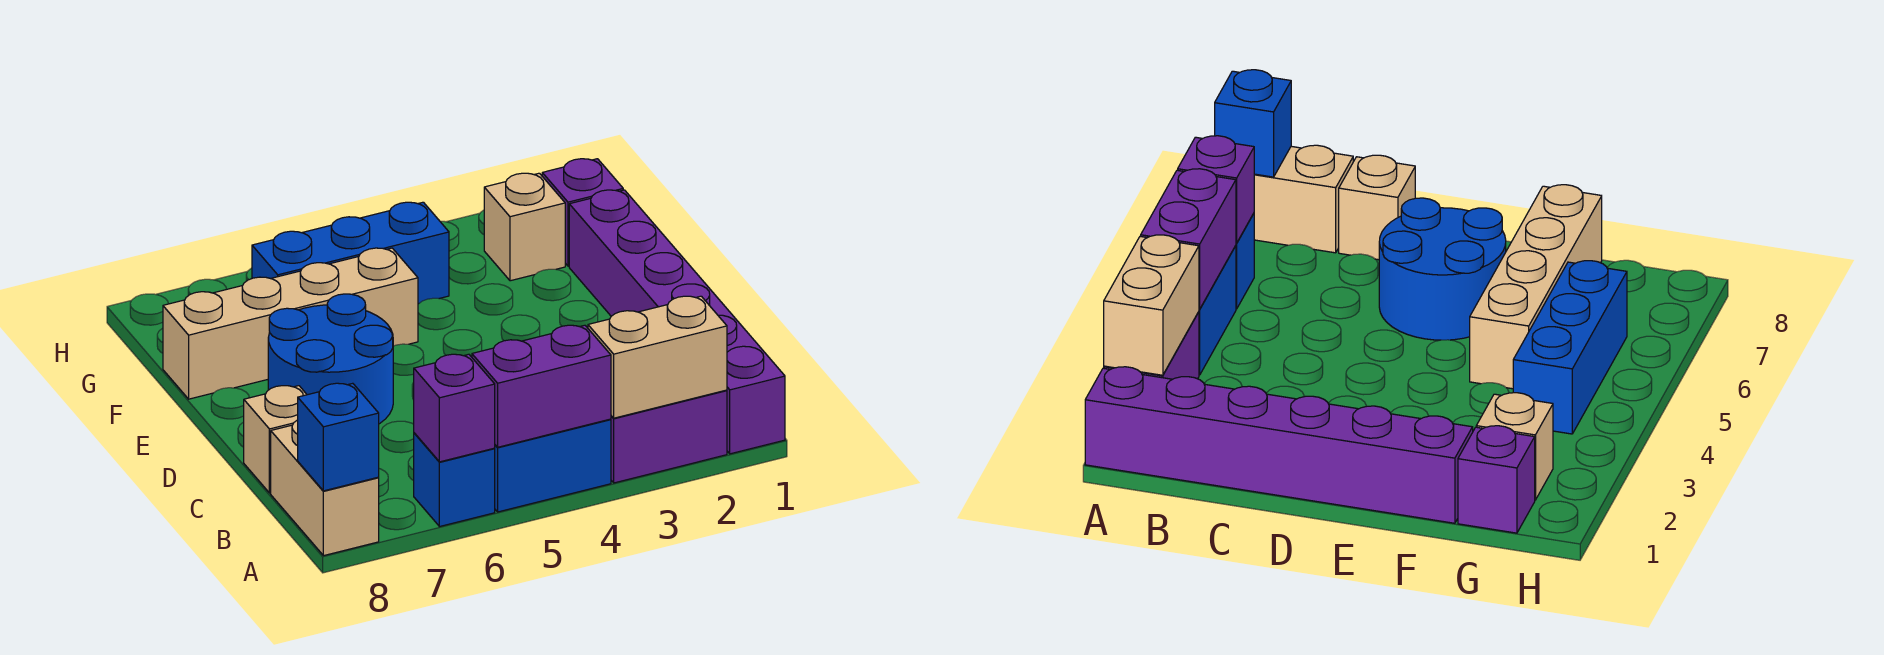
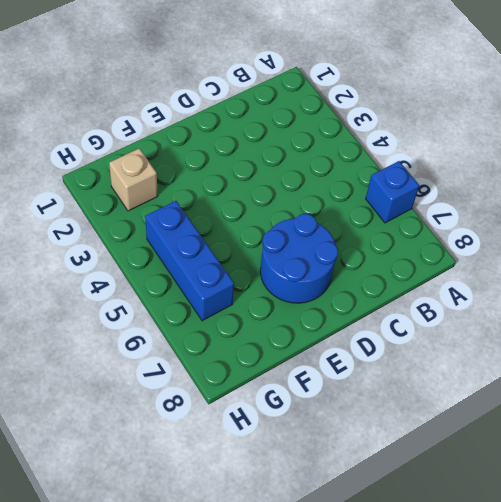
none -> purple brick A1:F1 level 1
none -> purple brick A2:A3 level 1
none -> blue brick A4:A5 level 1

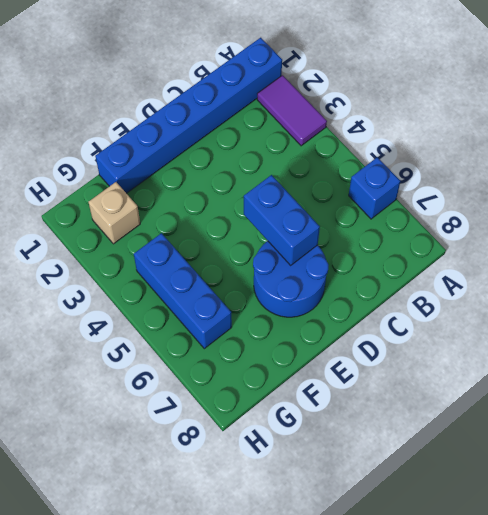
blue brick A1:F1 level 1 -> purple brick A1:F1 level 1
purple tile A2:A3 level 1 -> purple brick A2:A3 level 1
blue brick D5:D6 level 2 -> blue brick A4:A5 level 1
none -> tan brick A8:B8 level 1
none -> tan brick C8 level 1
none -> tan brick F5:F8 level 1

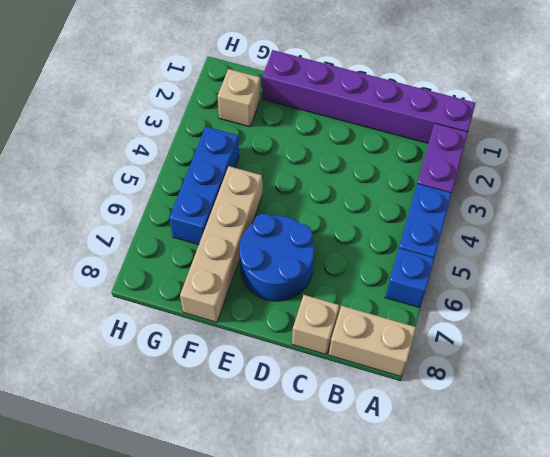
none -> purple brick G1 level 1
none -> tan brick A2:A3 level 2
none -> purple brick A4:A5 level 2

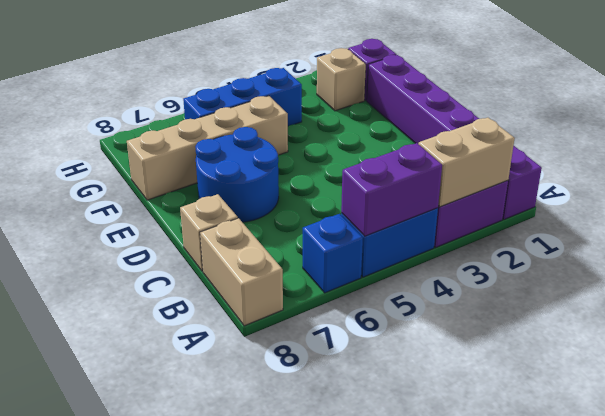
none -> purple brick A6 level 2
none -> blue brick A8 level 2

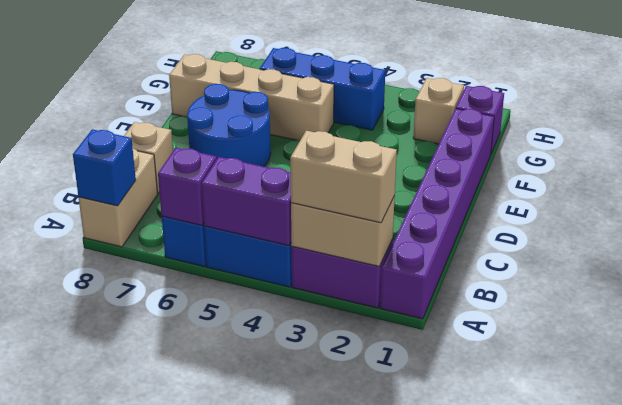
tan brick A2:A3 level 3 -> none

